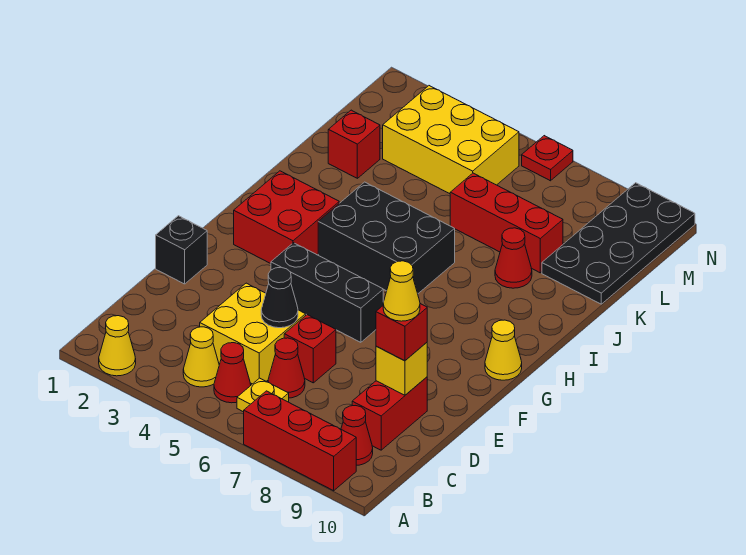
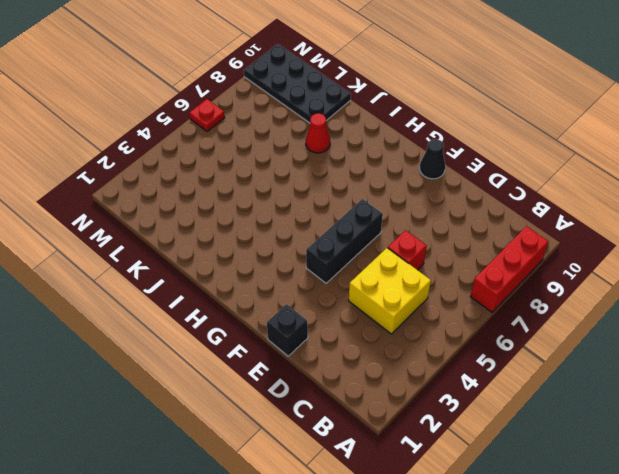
black cone F10 level 1 -> black cone D5 level 2
none -> yellow cone A2 level 1
none -> yellow cone B4 level 1
none -> red cone B5 level 1

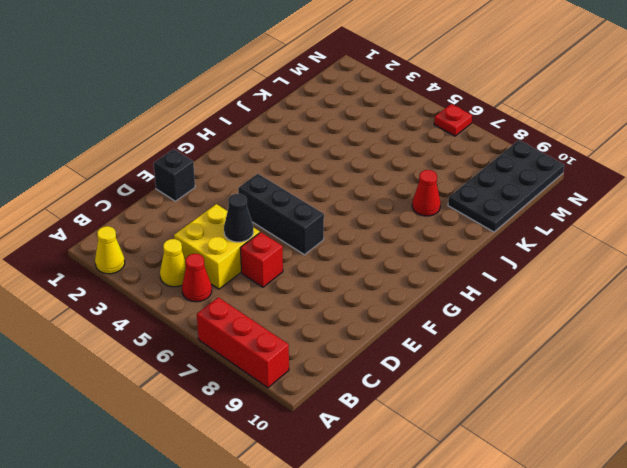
none -> yellow plate B6 level 1
none -> red cone B9 level 1
none -> red cone C6 level 1

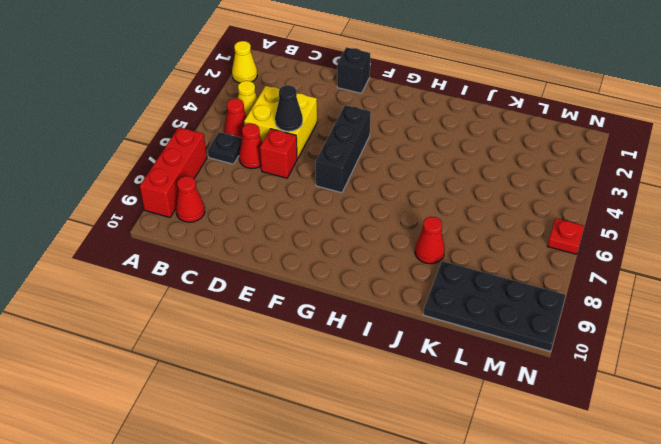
black plate B6 level 1 -> yellow plate B6 level 1
none -> red brick C9:D9 level 1
none -> red brick G2:H3 level 1
none -> yellow cone G10 level 1

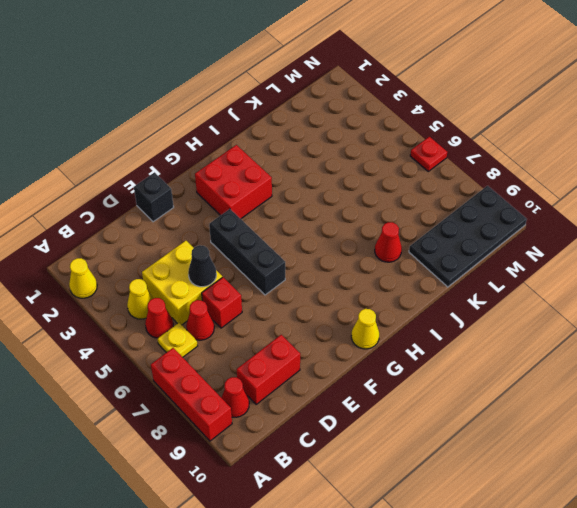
none -> black brick H4:I6 level 1
none -> red brick K2 level 1
none -> red brick K6:K8 level 1

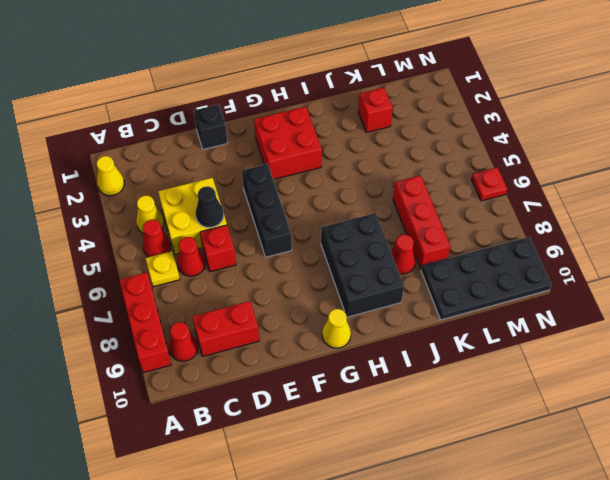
black brick H7:I9 level 1 -> black brick H4:I6 level 1
none -> yellow brick L3:M5 level 1
none -> yellow brick D9 level 2
none -> red brick D9 level 3

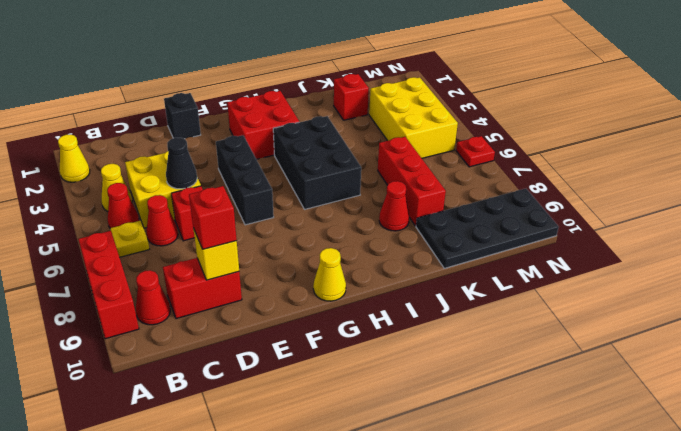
none -> yellow cone D9 level 4

